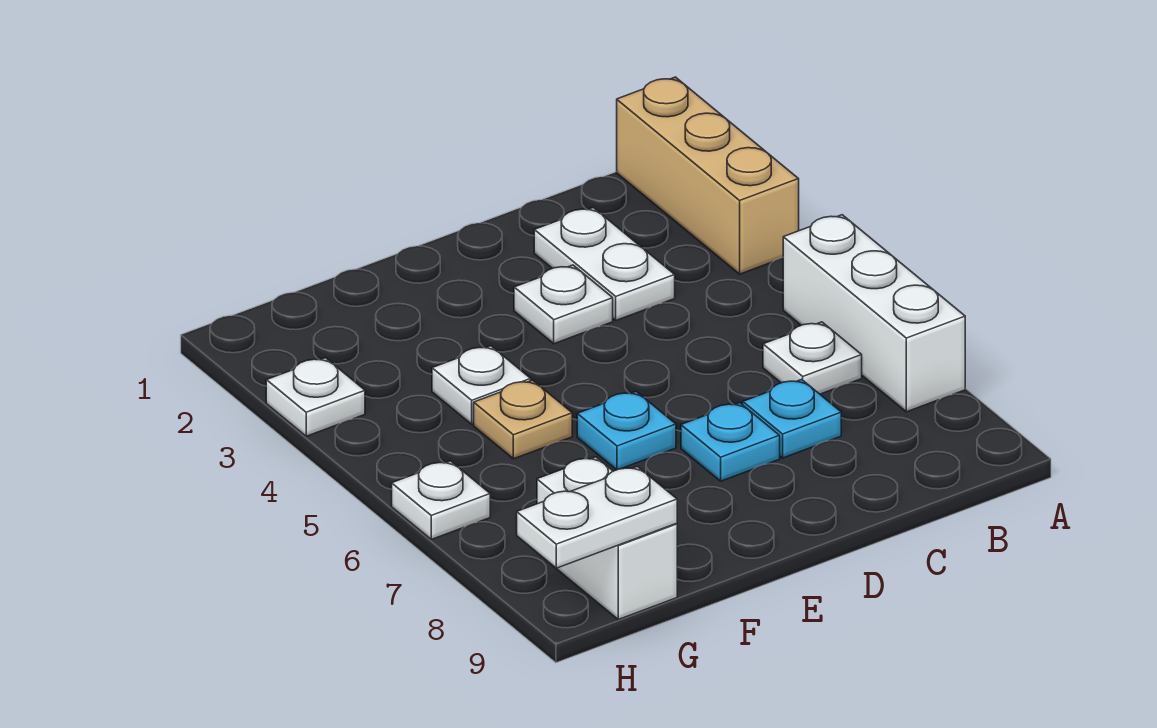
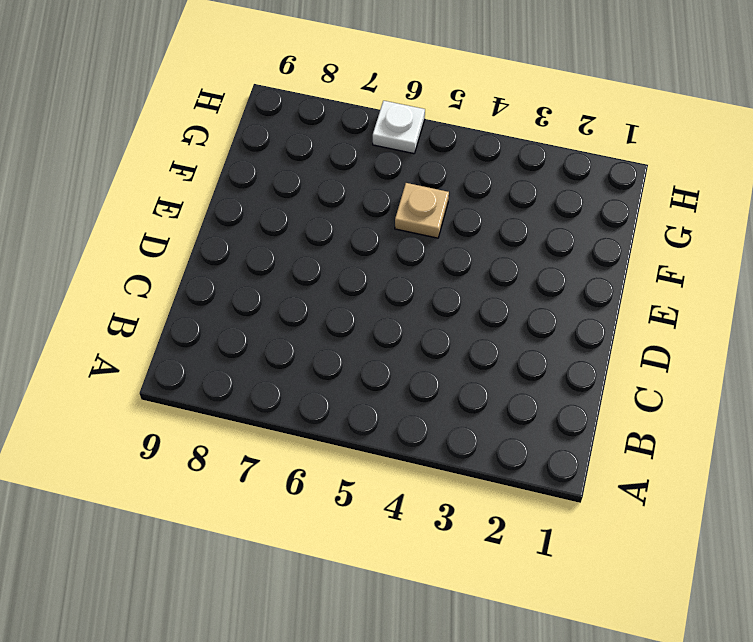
none -> tan brick A1:A3 level 1
none -> white brick A5:A7 level 1
none -> white plate B6 level 1

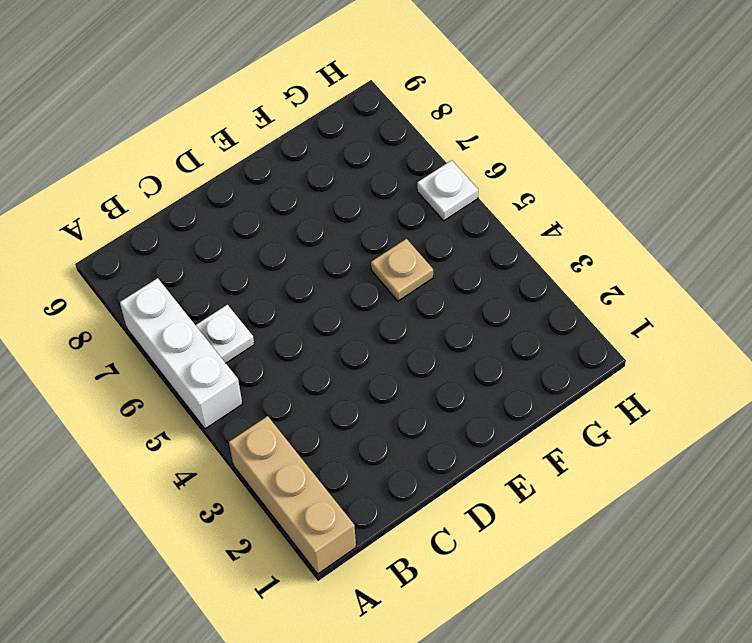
none -> white plate C2:C3 level 1
none -> cyan plate C7 level 1
none -> white plate D3 level 1

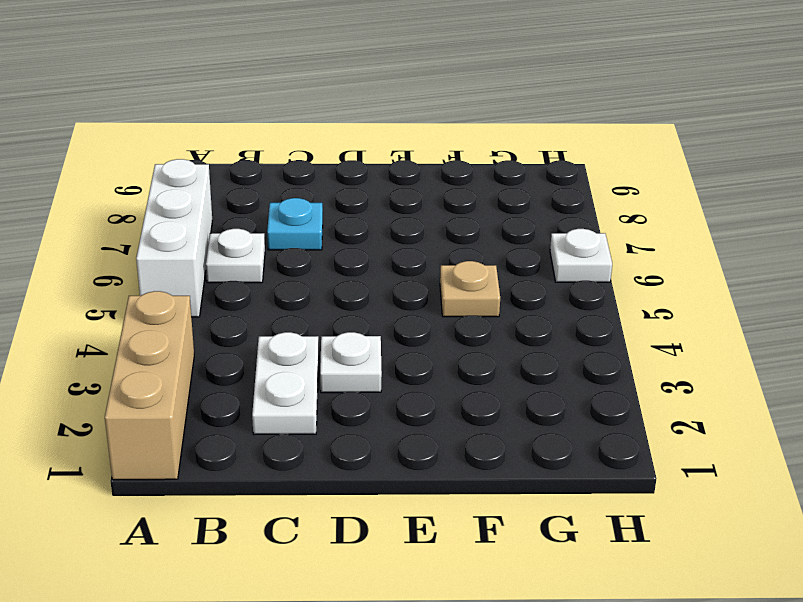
none -> cyan plate D7 level 1
none -> cyan plate E6 level 1
none -> white plate F4 level 1

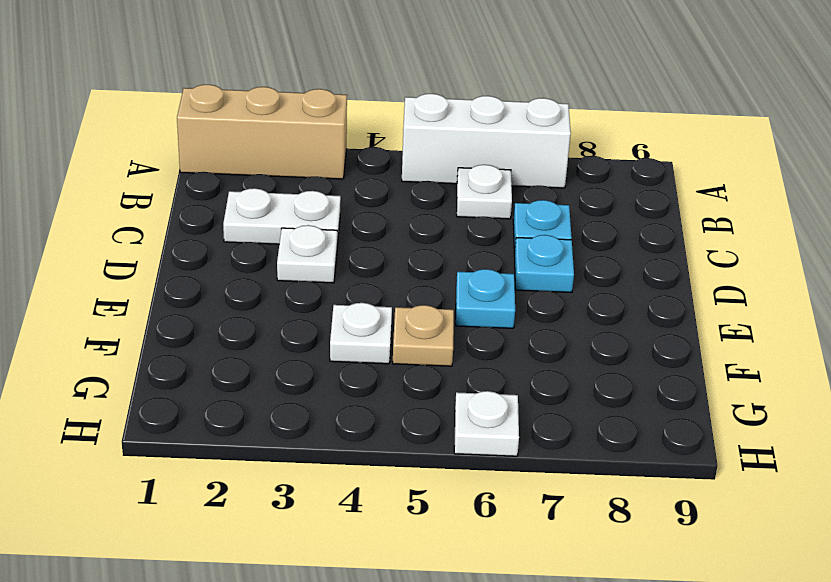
none -> white brick G8:G9 level 1
none -> white plate H3 level 1
none -> white plate G9:H9 level 2

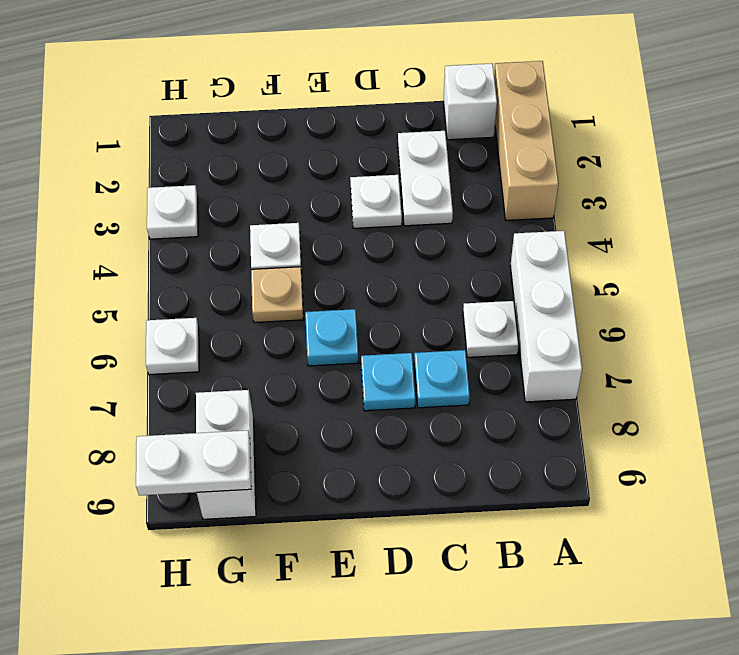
white brick B1 level 1 -> none

